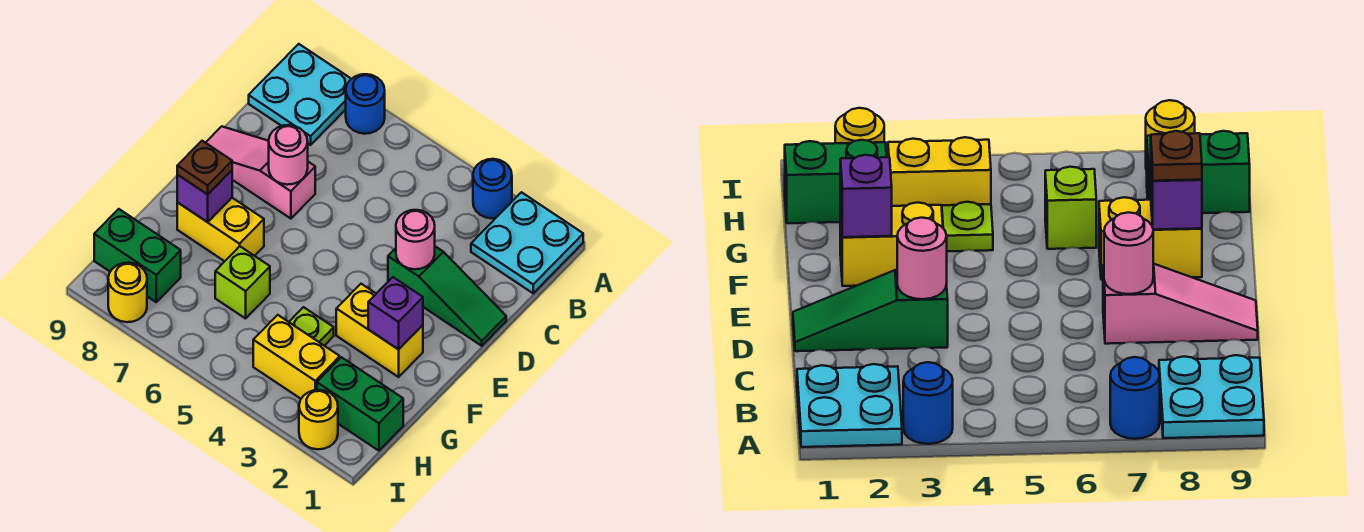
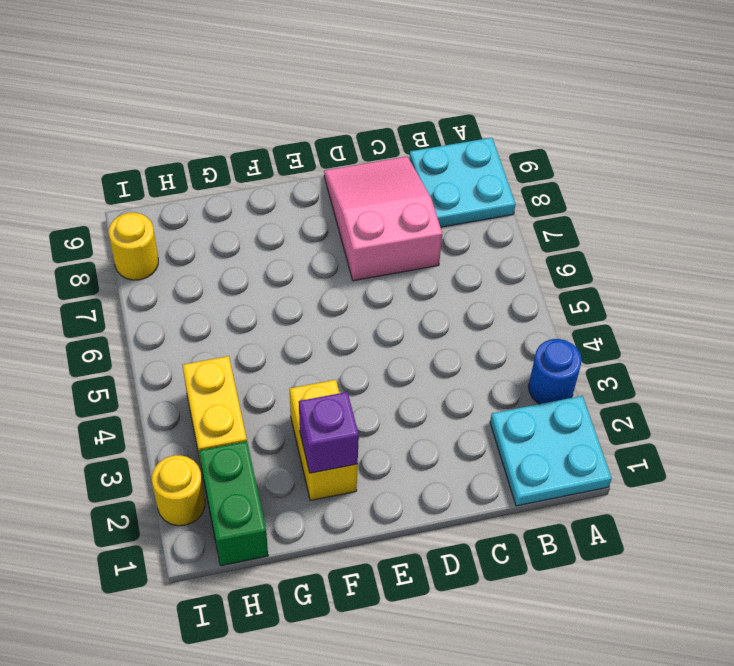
pink slope C7:D9 level 1 top 7 -> pink slope D7:D9 level 1 top 7
none -> blue round brick A7 level 1
none -> green slope D1:D3 level 1 top 3
none -> yellow brick F7:F8 level 1

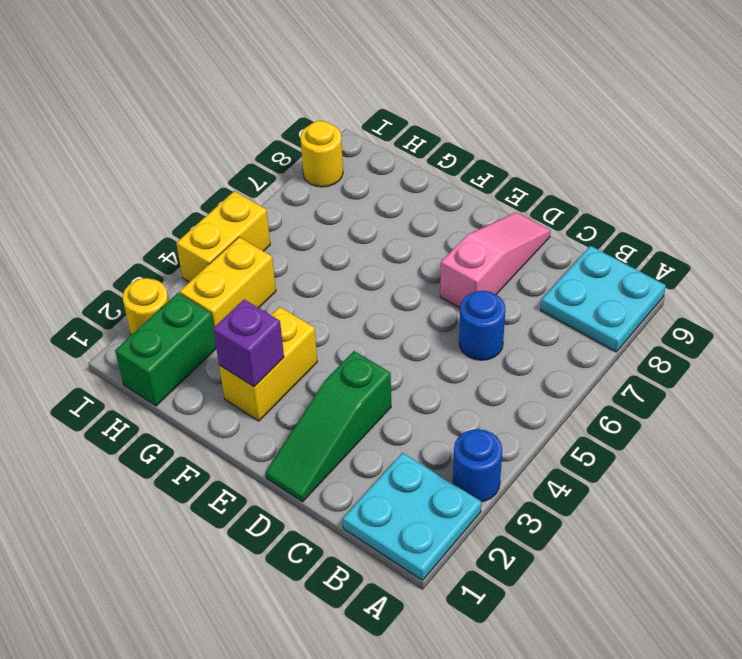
blue round brick C6 level 1 -> blue round brick A7 level 1
yellow brick I4:I5 level 1 -> yellow brick F7:F8 level 1
none -> lime plate G4 level 1
none -> lime brick G6 level 1
none -> green brick H8:H9 level 1

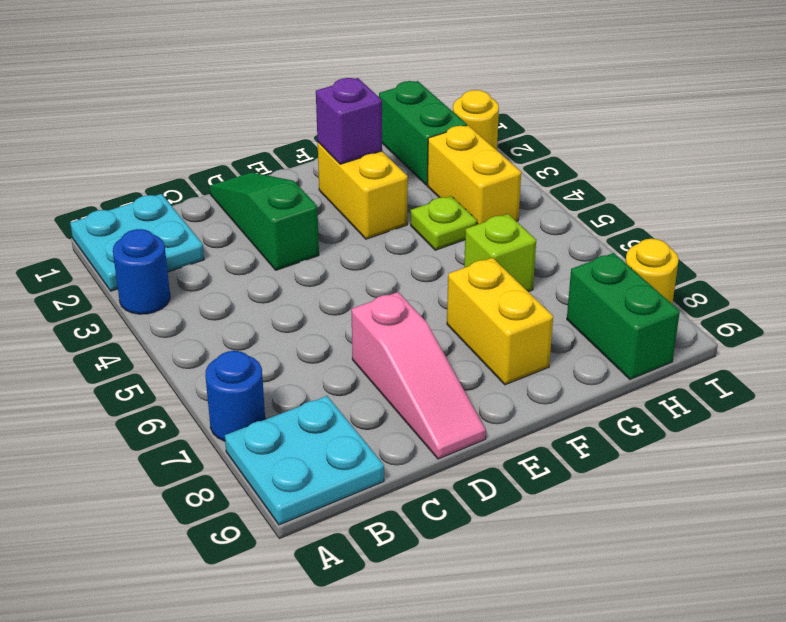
none -> pink round brick D3 level 2
none -> pink round brick D7 level 2
none -> purple brick F8 level 2

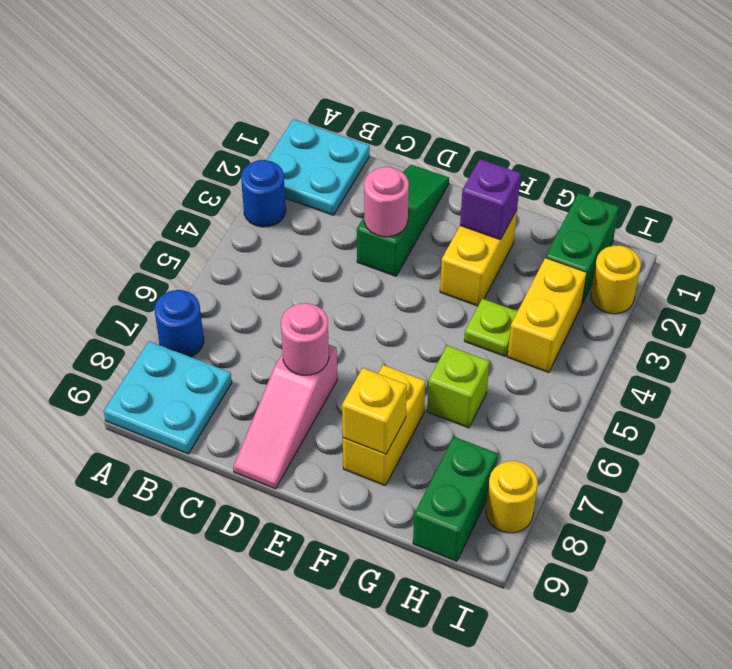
yellow brick F8 level 2 -> purple brick F8 level 2
none -> brown plate F8 level 3

